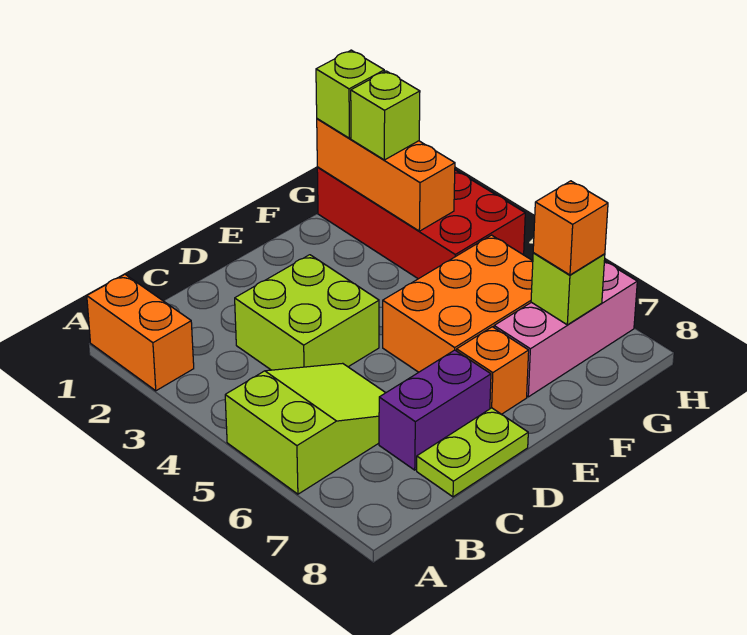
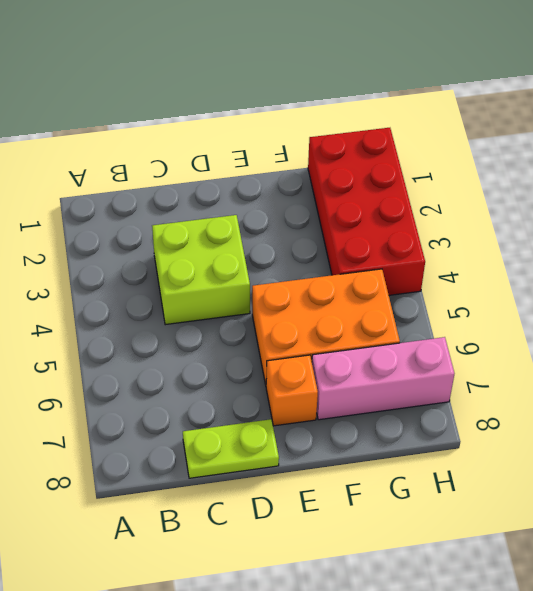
none -> orange brick A1:A2 level 1
none -> lime slope A5:C6 level 1 top A
none -> purple brick C7:D7 level 1

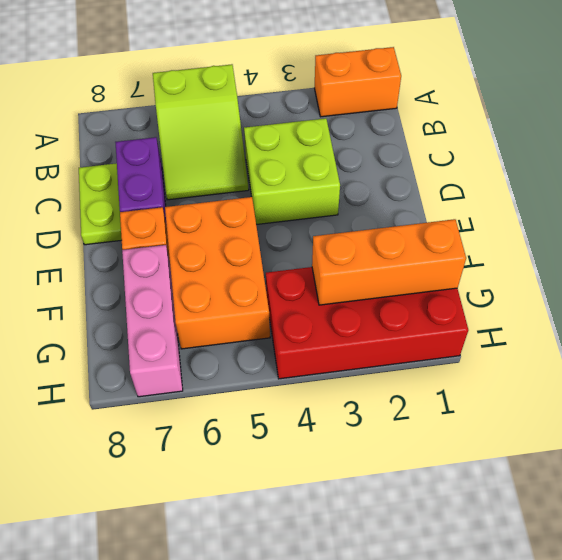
none -> lime brick G7 level 2
none -> lime brick G1 level 3
none -> lime brick G2 level 3

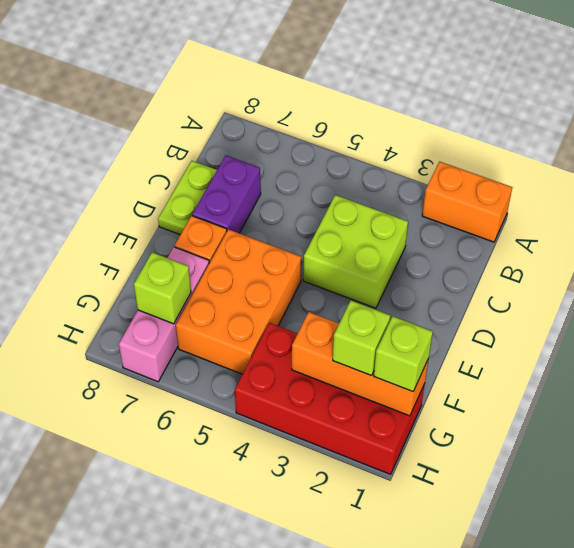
none -> lime slope A5:C6 level 1 top A
none -> orange brick G7 level 3

